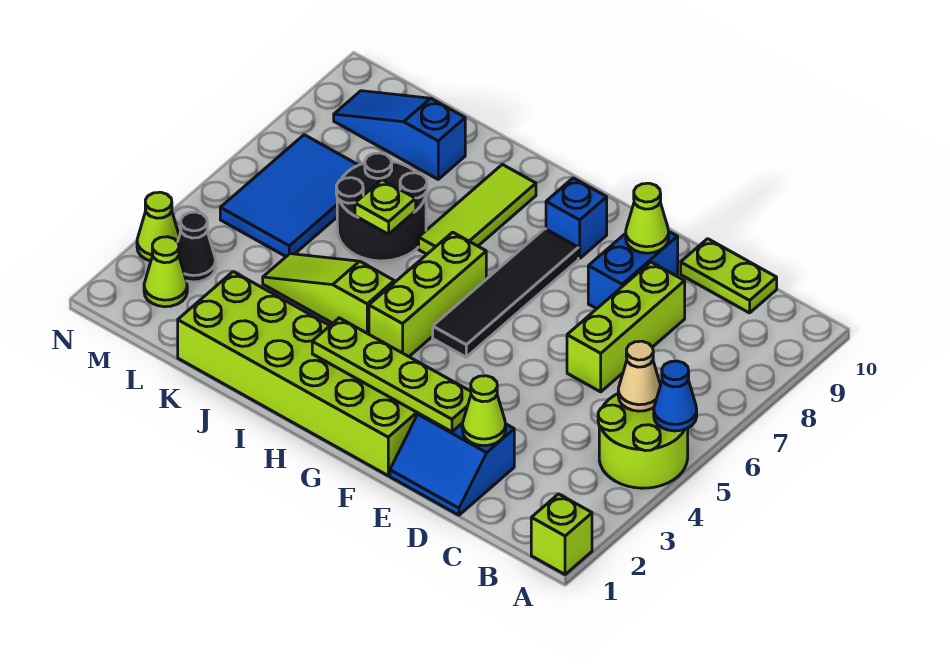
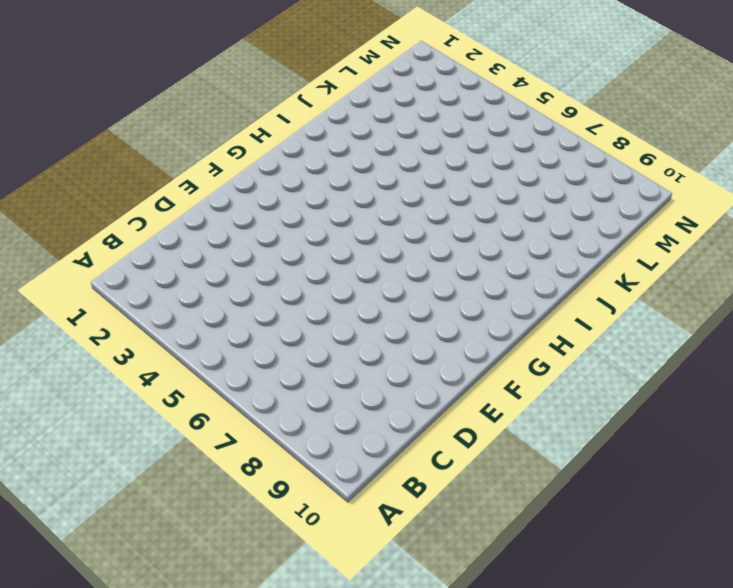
none -> lime brick A1 level 1
none -> lime round brick A4:B5 level 1
none -> lime plate C10:D10 level 1

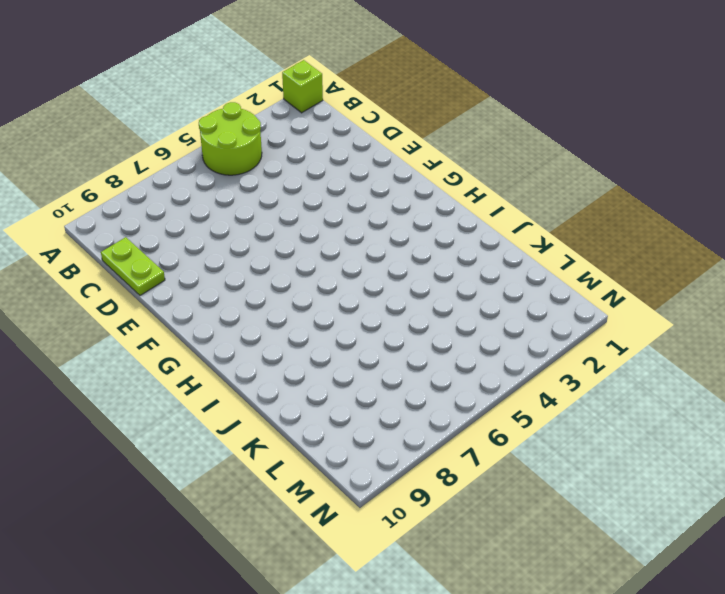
none -> blue slope D1:E2 level 1 top 2
none -> lime brick D6:D8 level 1
none -> blue brick E8:E9 level 1

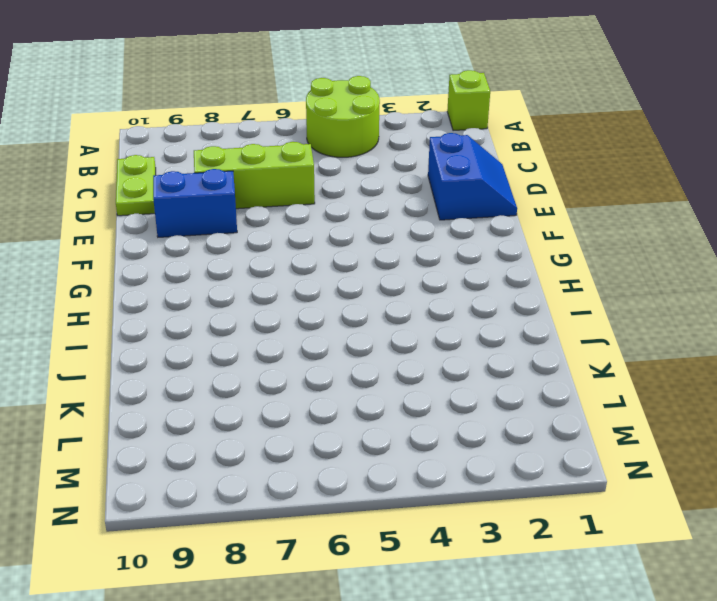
none -> lime brick F1:K2 level 1
none -> black tile G5:G8 level 1
none -> blue brick G9 level 1

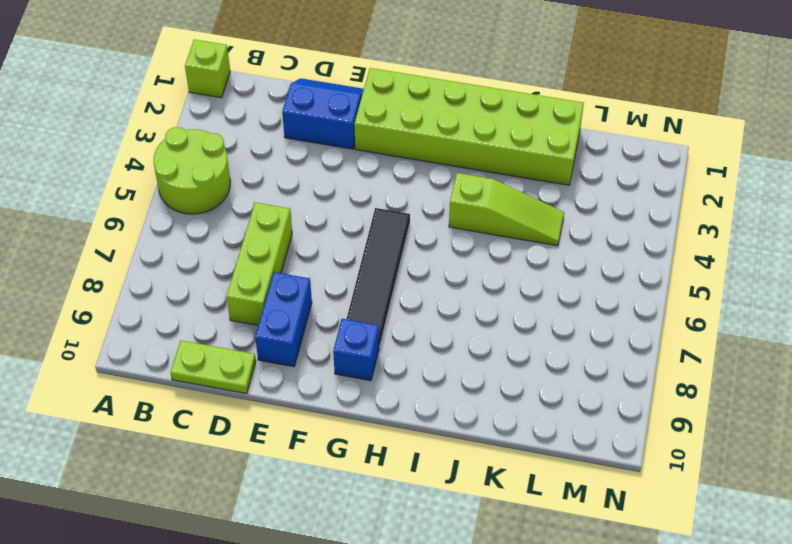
none -> lime brick H4:H6 level 1
none -> lime tile I7:I9 level 1
none -> black round brick J6:K7 level 1

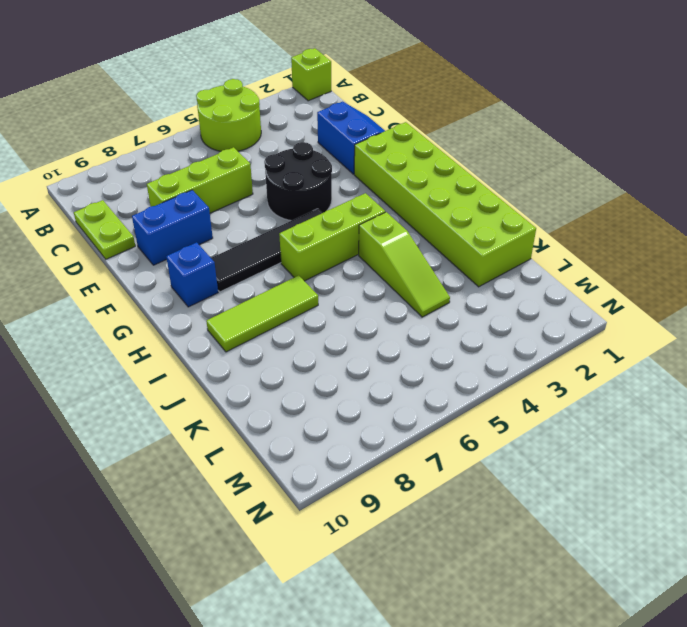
black round brick E4:F5 level 1 -> black round brick J6:K7 level 1
none -> blue slope K9:M9 level 1 top K
none -> blue tile L5:M7 level 1
none -> lime cone M2 level 1

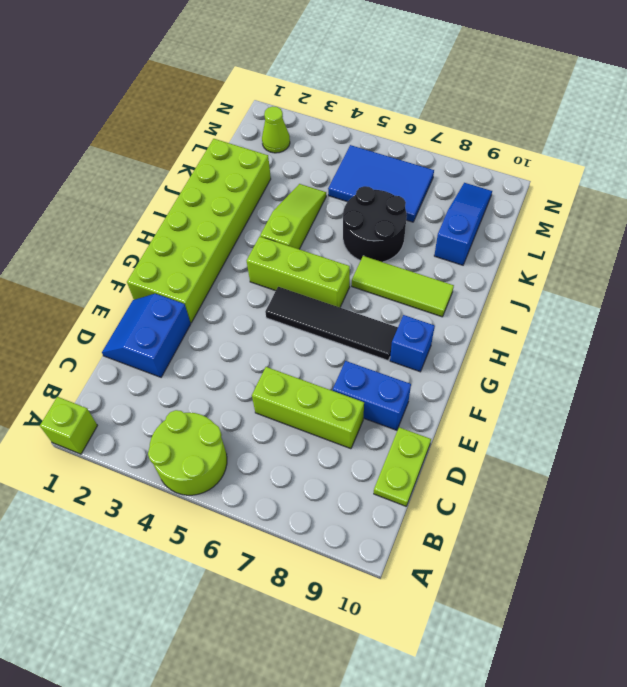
none -> black cone M3 level 1
none -> lime cone N3 level 1
none -> blue cone A5 level 2

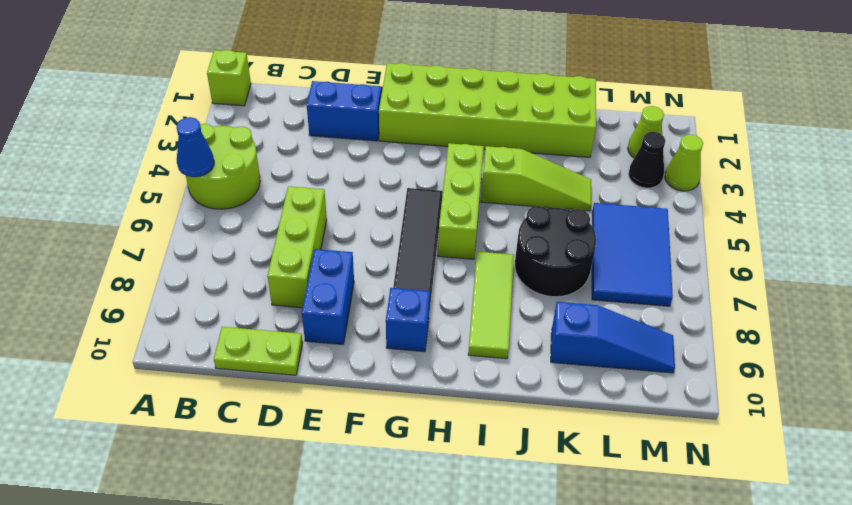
none -> tan cone B5 level 2
none -> lime cone D2 level 2
none -> lime plate E2:H2 level 2

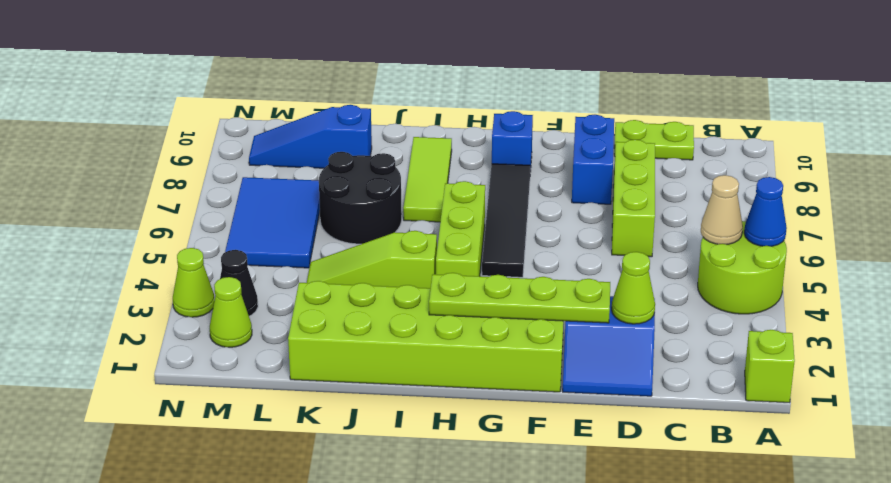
none -> lime cone E9 level 2
none -> lime plate J6 level 2

